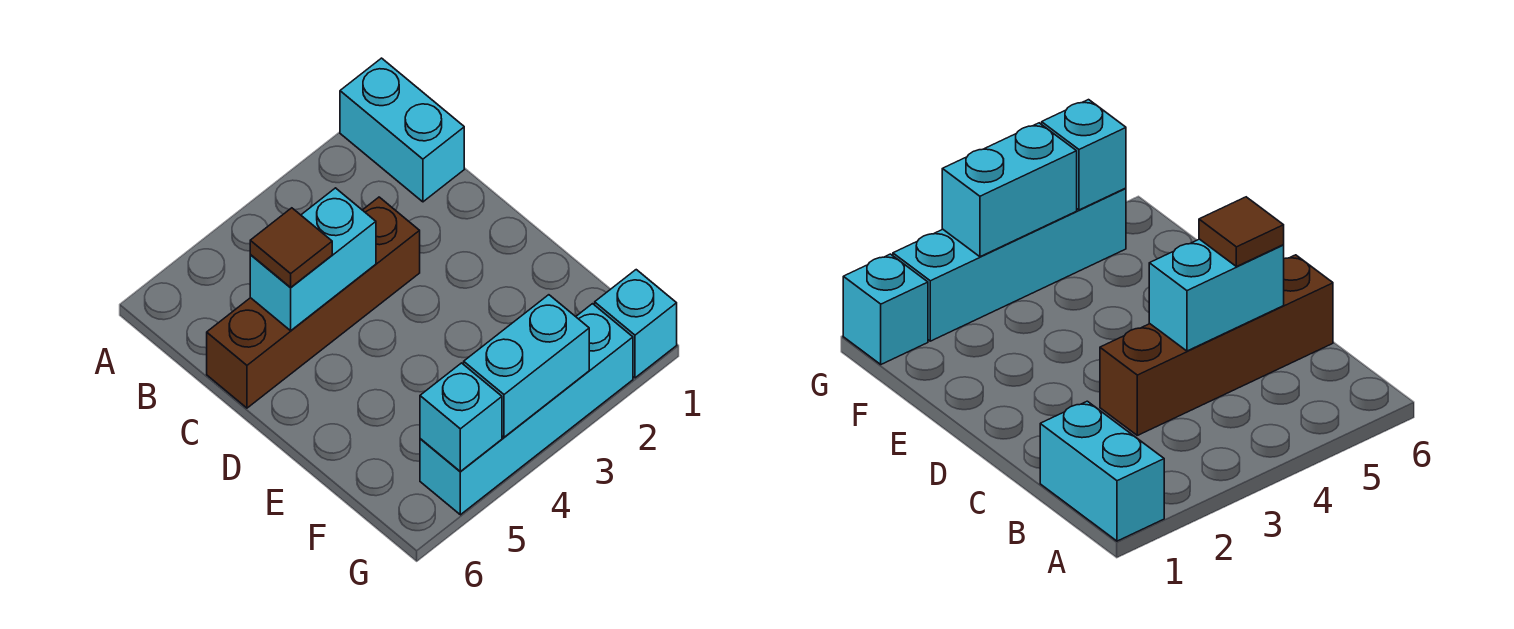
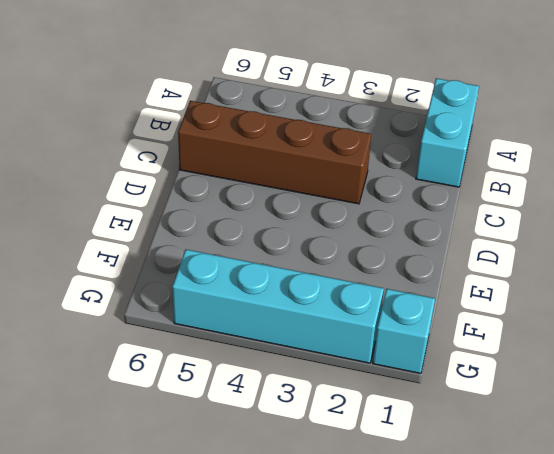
none -> cyan brick C4:C5 level 2
none -> cyan brick G3:G4 level 2

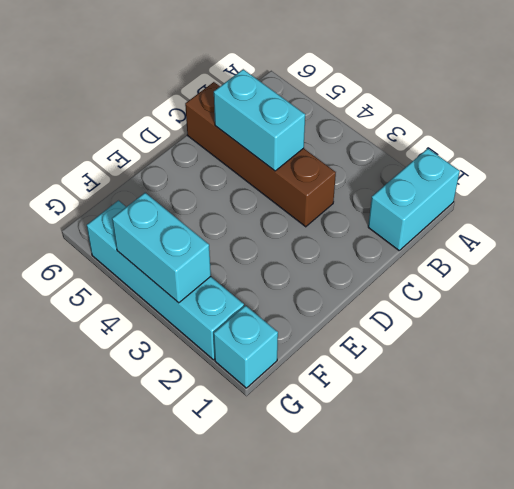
none -> cyan brick G5 level 2
none -> brown tile C5 level 3

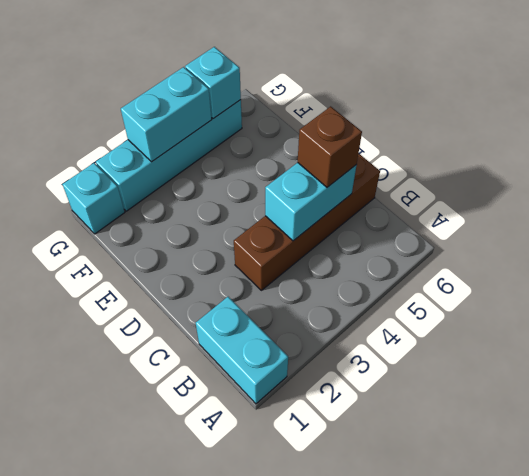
brown brick C5 level 3 -> brown tile C5 level 3

